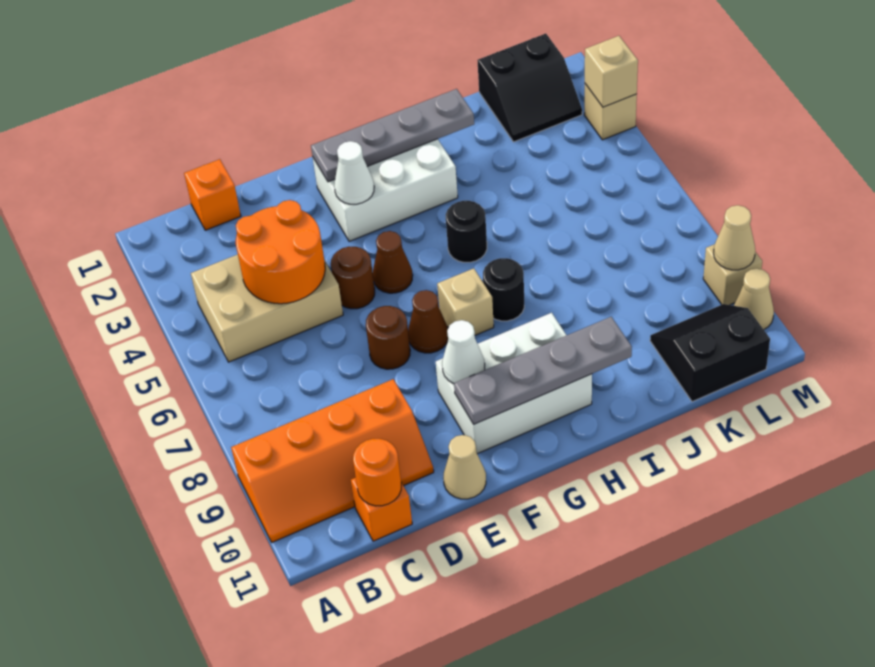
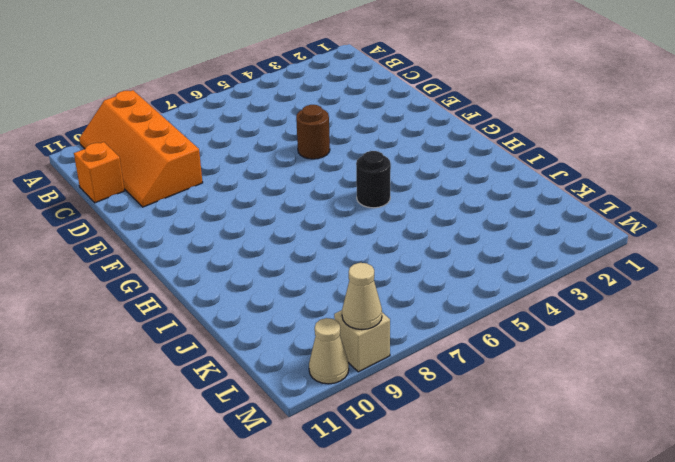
none -> tan brick B4:D5 level 1
none -> orange brick C1 level 1
none -> brown round brick E7 level 1

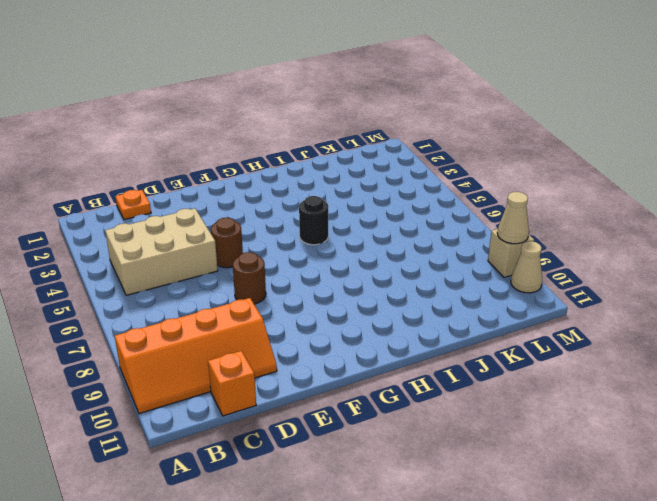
orange plate C1 level 1 -> orange brick C1 level 1
none -> tan cone E11 level 1
none -> white brick F2:H3 level 1
none -> brown cone F5 level 1

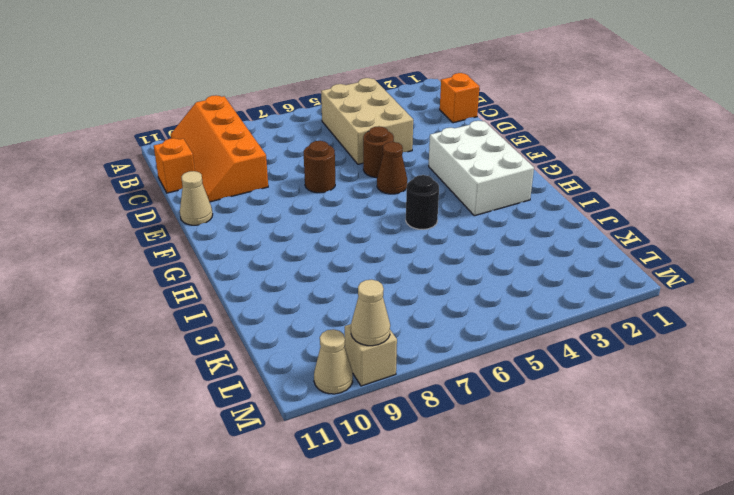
none -> brown cone F7 level 1
none -> white brick F9:H10 level 1
none -> tan brick G7 level 1

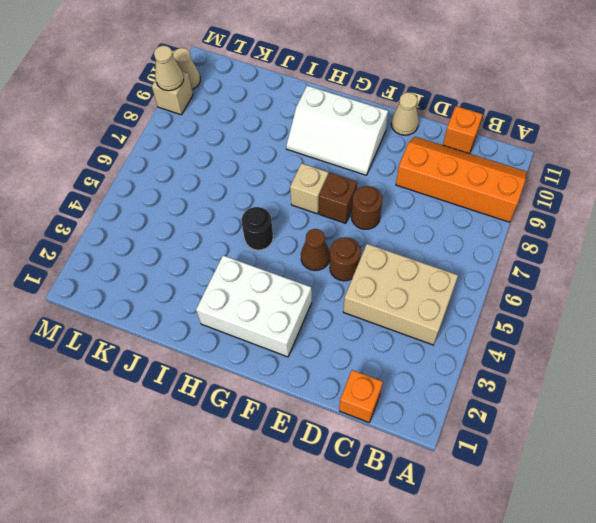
brown brick F7 level 1 -> brown cone F7 level 1
white slope F9:H10 level 1 top 10 -> white brick F9:H10 level 1
none -> black round brick H7 level 1
none -> black slope K1:L2 level 1 top 1
none -> black slope K10:L11 level 1 top 11

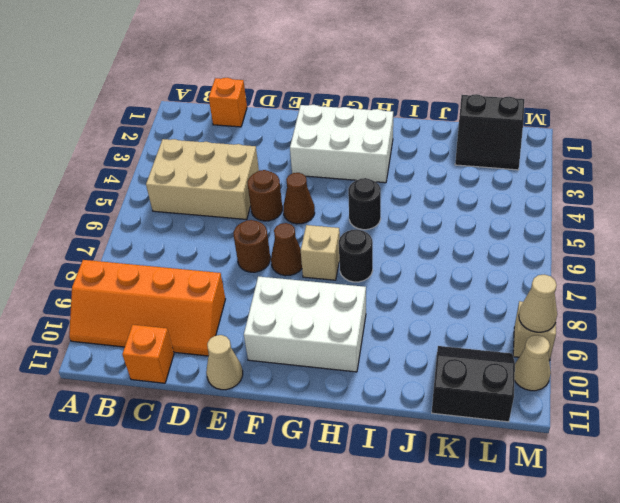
none -> tan brick M3 level 1
none -> orange round brick C4:D5 level 2
none -> orange round brick C11 level 2

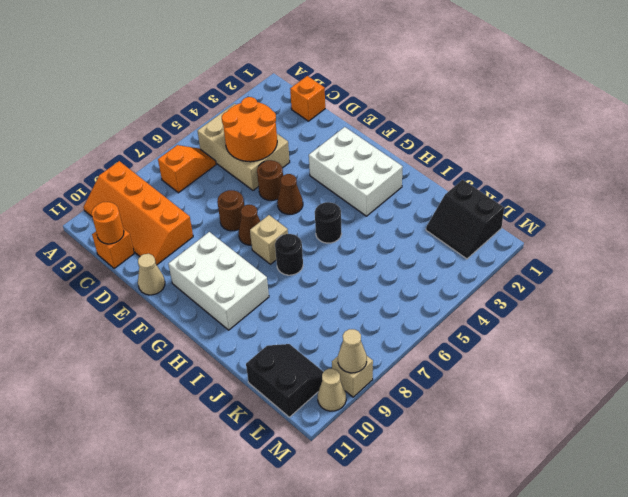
orange slope B6:B7 level 1 top 7 -> none
none -> tan brick M3 level 1
none -> grey plate F2:I2 level 2
none -> white cone F3 level 2

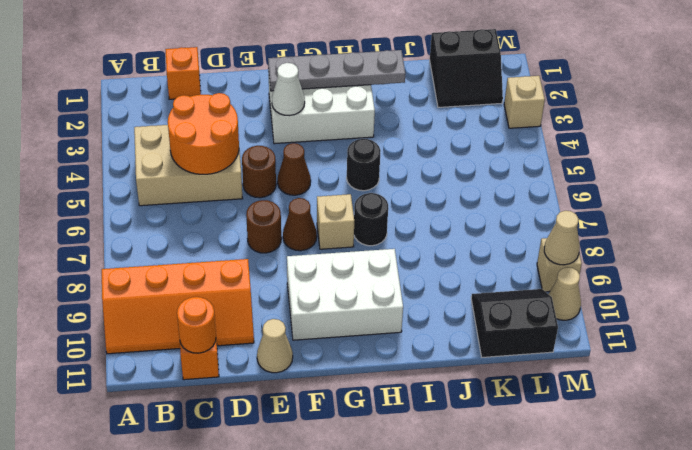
none -> white cone F9 level 2
none -> grey plate F10:I10 level 2
none -> tan brick M3 level 2

